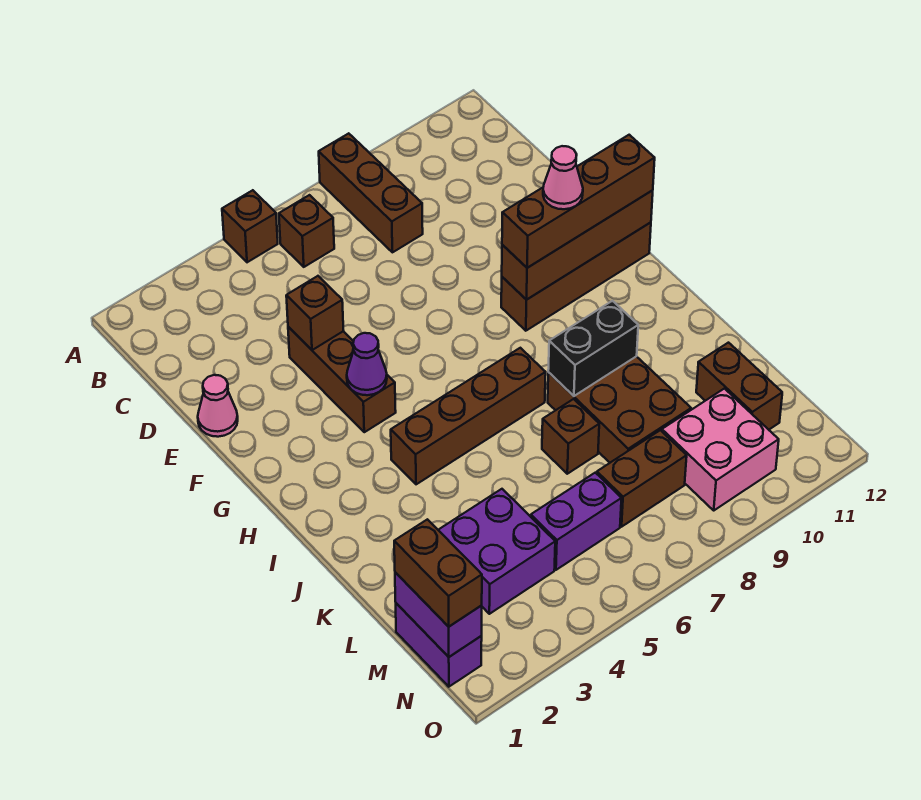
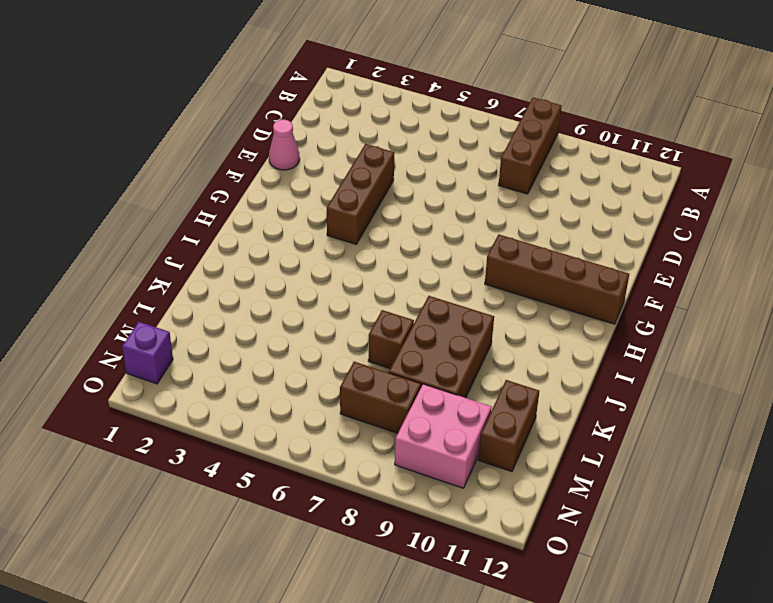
purple brick N1 level 1 -> purple brick M1:N1 level 1
none -> brown brick A5 level 1
none -> brown brick B6 level 1
none -> brown brick I4:I7 level 1

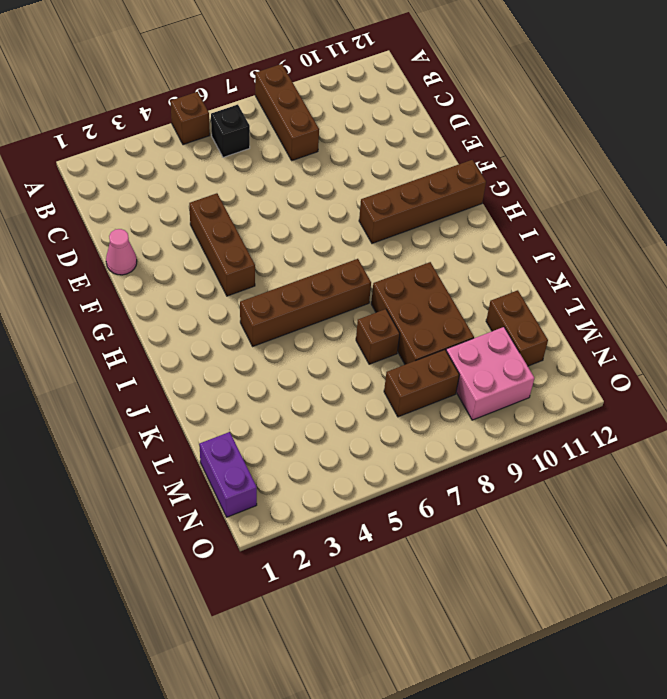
black brick B6 level 1 -> brown brick B6 level 1
none -> purple brick L3:M4 level 1
none -> purple brick M5:M6 level 1
none -> brown brick E4 level 2

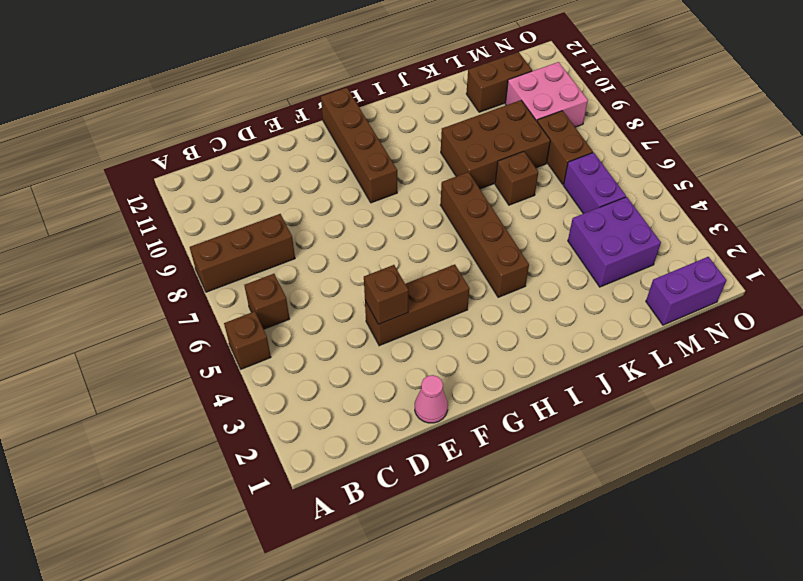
none -> purple cone G4 level 2
none -> brown brick G9:G12 level 2
none -> black brick J8:J9 level 2

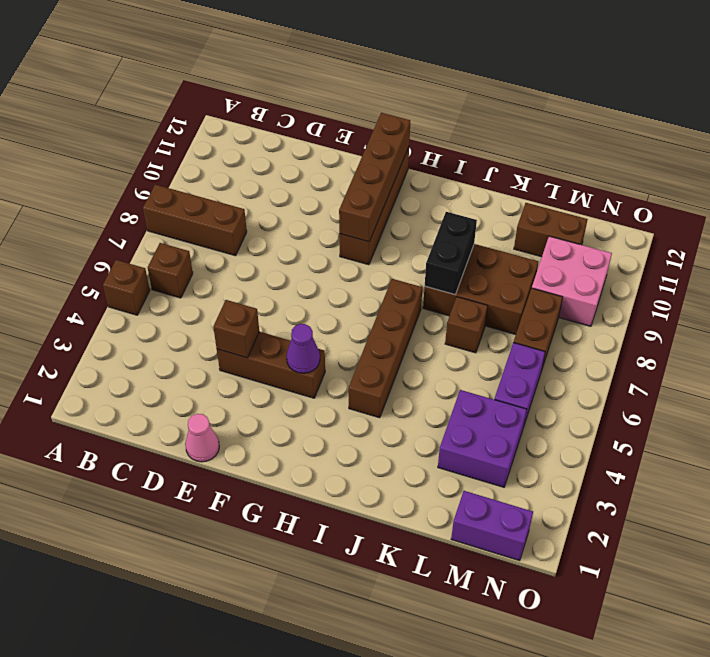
none -> purple brick M1:N1 level 2
none -> brown brick G9:G12 level 3
none -> brown brick M1:N1 level 3

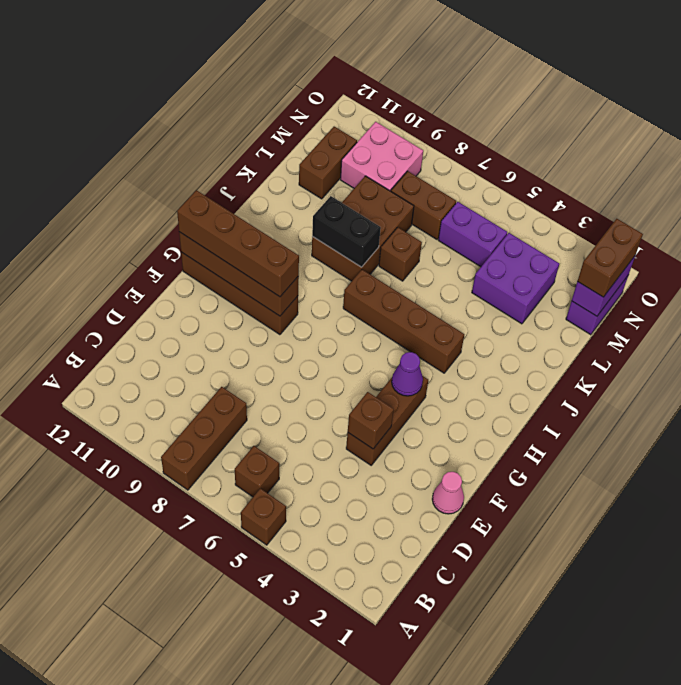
none -> pink cone G10 level 4

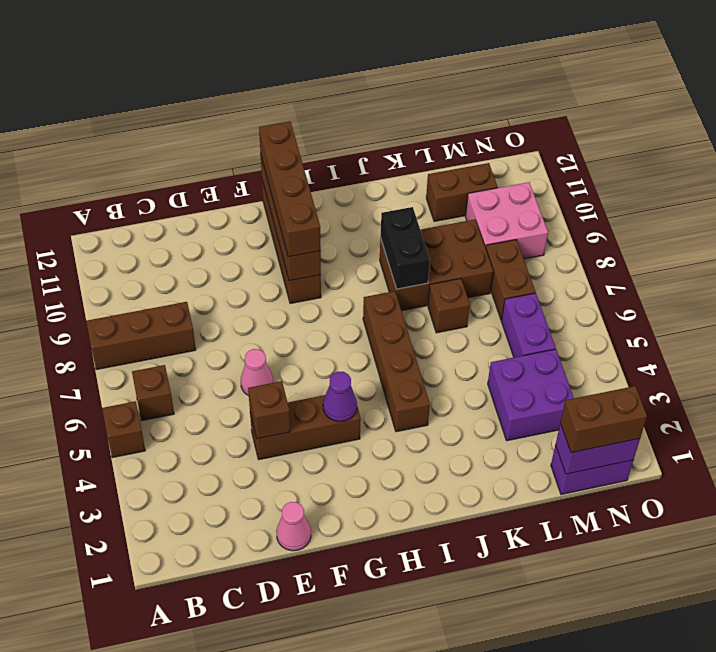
pink cone E6 level 1 -> pink cone G10 level 4

